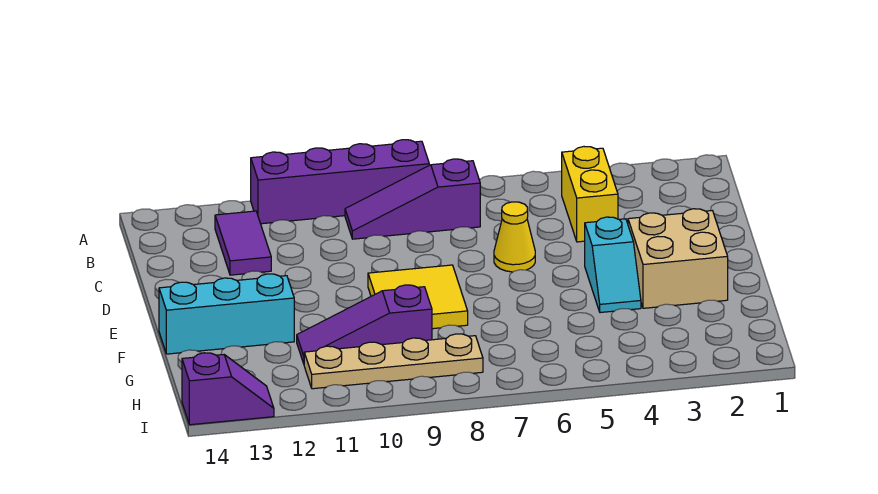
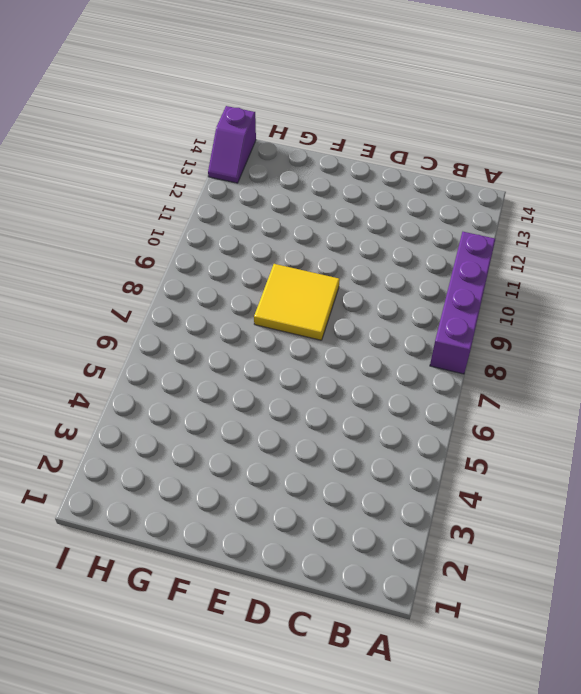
none -> yellow brick B4:C4 level 1
none -> purple slope B7:B9 level 1 top 7
none -> purple tile B12:C12 level 1

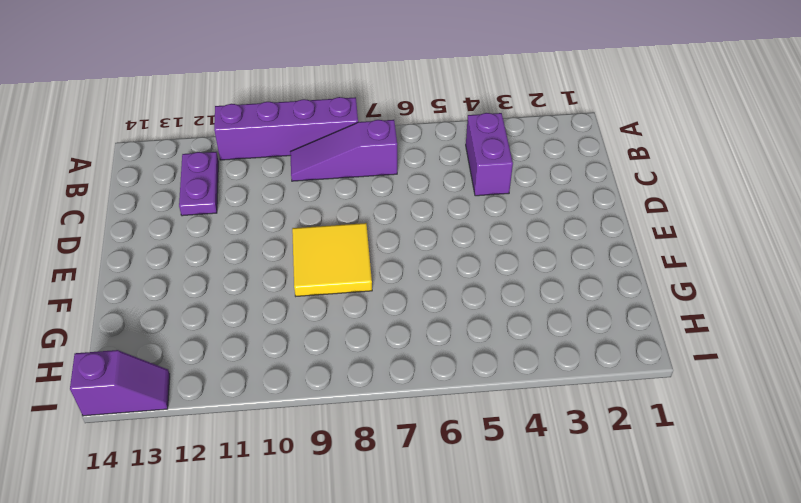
purple brick B4:C4 level 1 -> yellow brick B4:C4 level 1
purple plate B12:C12 level 1 -> purple tile B12:C12 level 1
none -> yellow cone D6 level 1
none -> tan brick E2:F3 level 1
none -> cyan slope E4:F4 level 1 top E

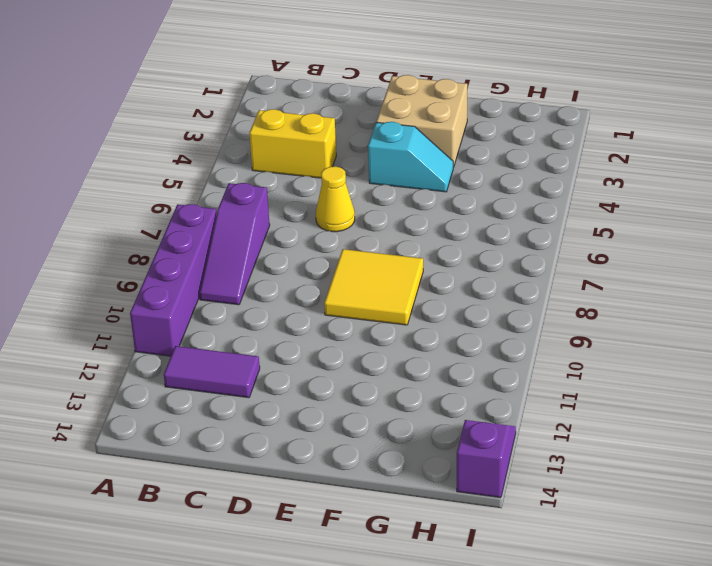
none -> cyan brick F12:F14 level 1
none -> purple slope G9:G11 level 1 top 9
none -> tan plate H8:H11 level 1

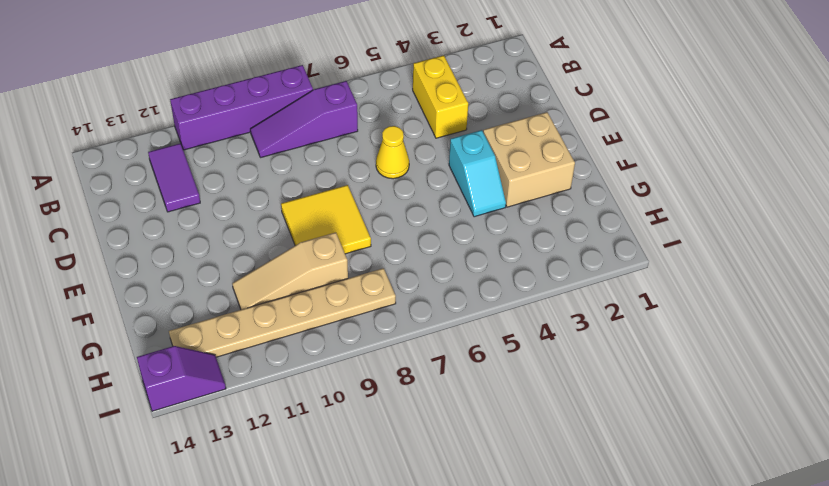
tan slope G9:G11 level 1 top 9 -> purple slope G9:G11 level 1 top 9
tan plate H8:H13 level 1 -> tan plate H8:H11 level 1
none -> cyan brick F12:F14 level 1

